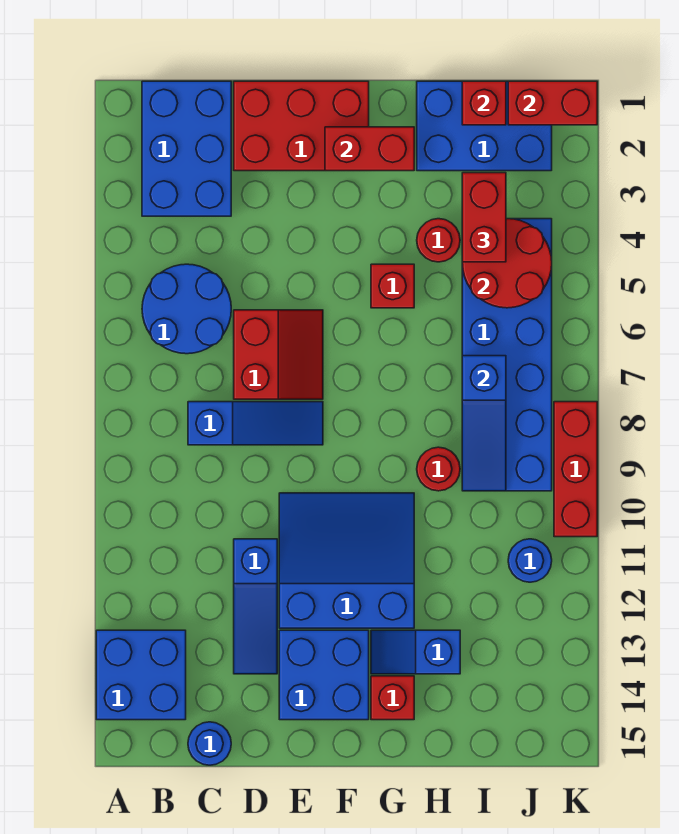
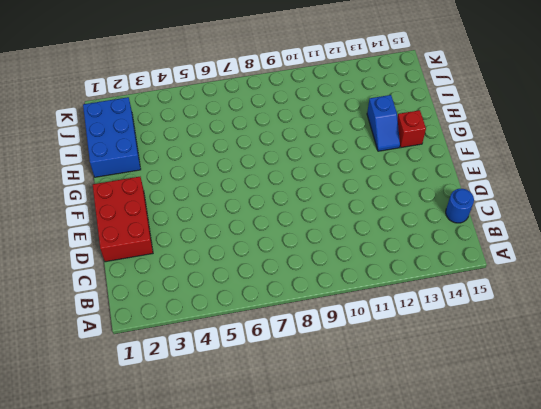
none -> blue brick A13:B14 level 1
none -> blue brick B1:C3 level 1
none -> blue round brick B5:C6 level 1

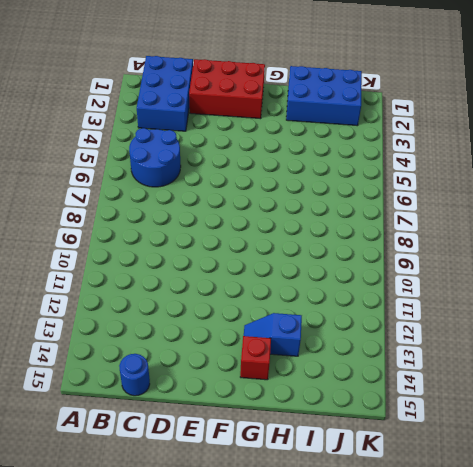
none -> blue brick A13:B14 level 1
none -> blue slope C8:E8 level 1 top C
none -> red slope D6:E7 level 1 top D

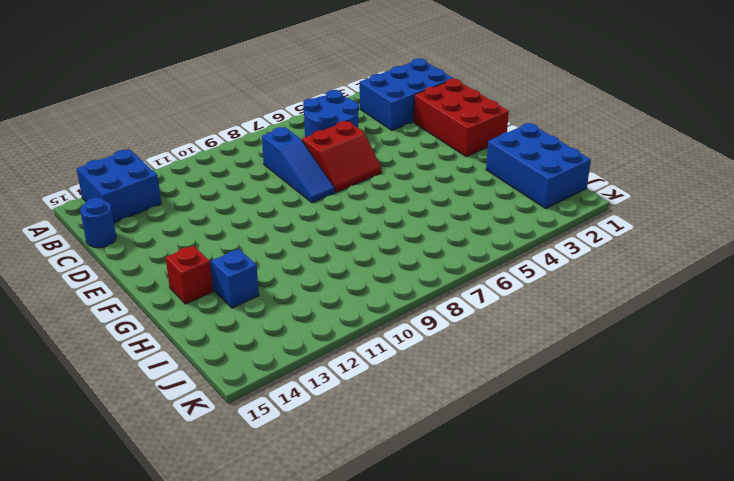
none -> blue slope D11:D13 level 1 top 11
none -> blue slope E10:G12 level 1 top 12
none -> blue brick E13:F14 level 1

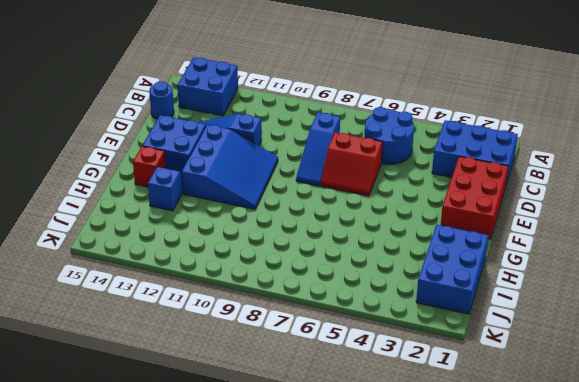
none -> red brick G5 level 1
none -> red round brick H4 level 1
none -> red round brick H9 level 1

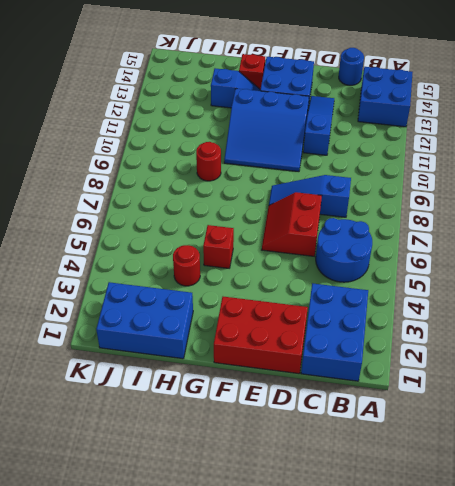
none -> blue brick I4:J9 level 1
none -> blue round brick J11 level 1
none -> red brick K8:K10 level 1

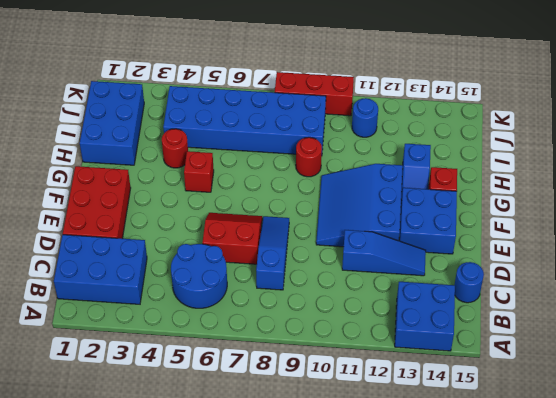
none -> red brick F2:G2 level 2
none -> red brick I1 level 2
none -> red round brick I4:J5 level 2

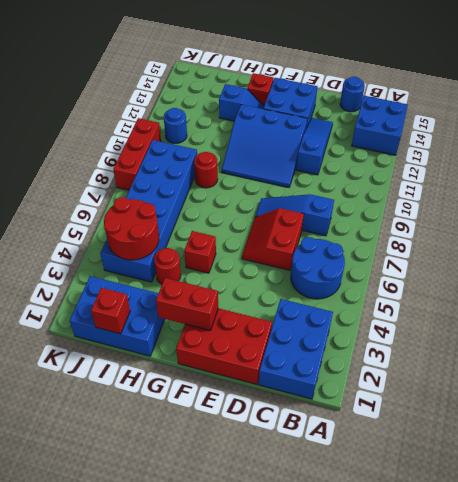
none -> blue slope I7:I9 level 2 top 7
none -> red brick J1:K1 level 2
none -> red brick I3:I4 level 3

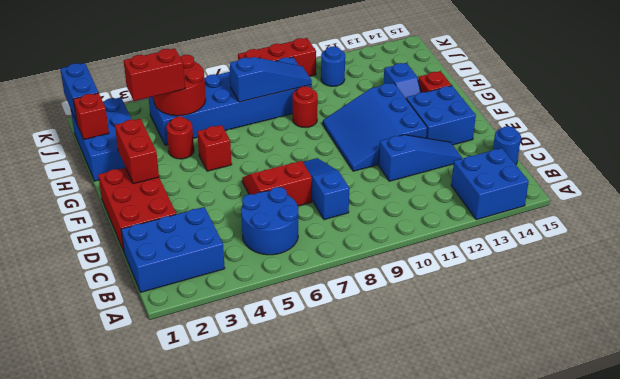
blue brick J1:K1 level 2 -> red brick J1:K1 level 2

